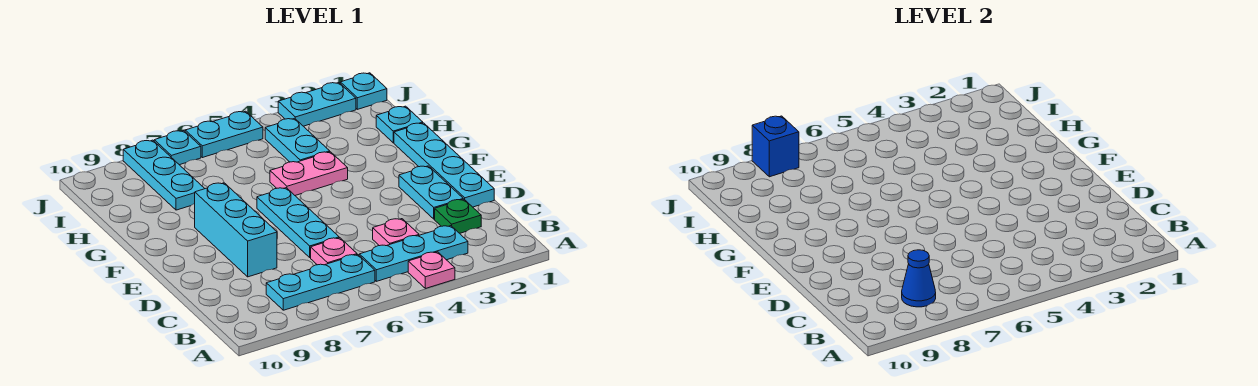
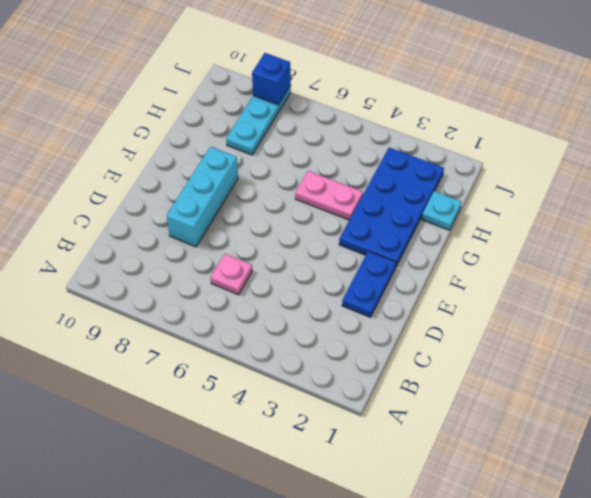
blue plate D2:E2 level 1 -> cyan plate D2:E2 level 1
blue plate F2:I3 level 1 -> none
none -> pink plate A4 level 1
none -> cyan plate B3:B5 level 1
none -> cyan plate B6:B8 level 1

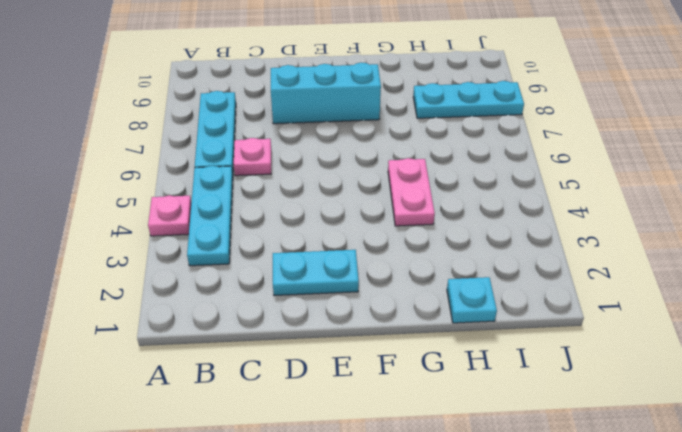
none -> green plate C2 level 1
none -> pink plate C4 level 1
none -> cyan plate D1:G1 level 1

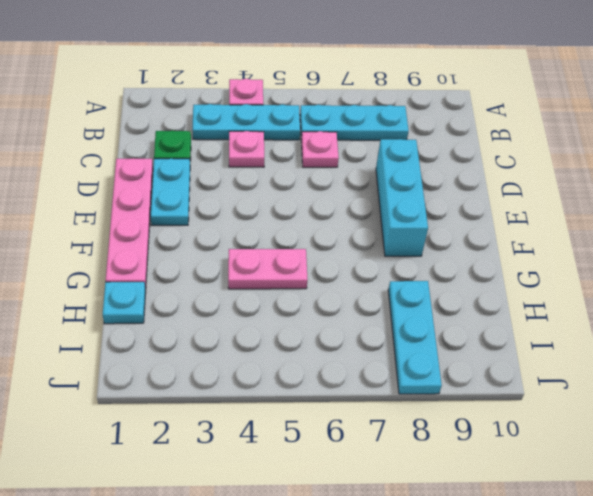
pink plate D1:G1 level 1 -> cyan plate D1:G1 level 1
none -> cyan plate D6:F6 level 1
none -> cyan plate H4:I4 level 1
none -> cyan plate J1 level 1

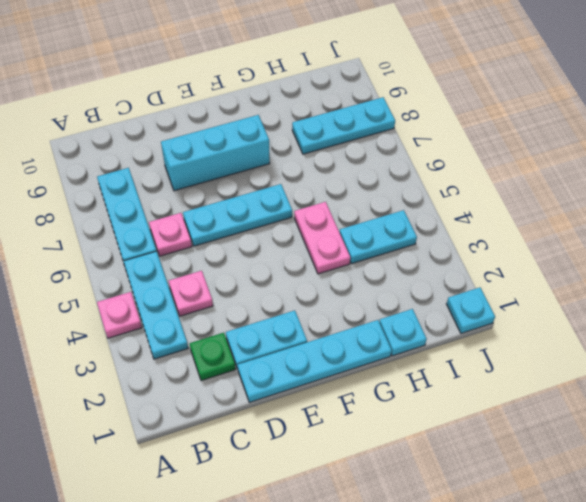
none -> cyan plate J2:J3 level 1
none -> cyan plate J5:J6 level 1
none -> cyan plate J7 level 1

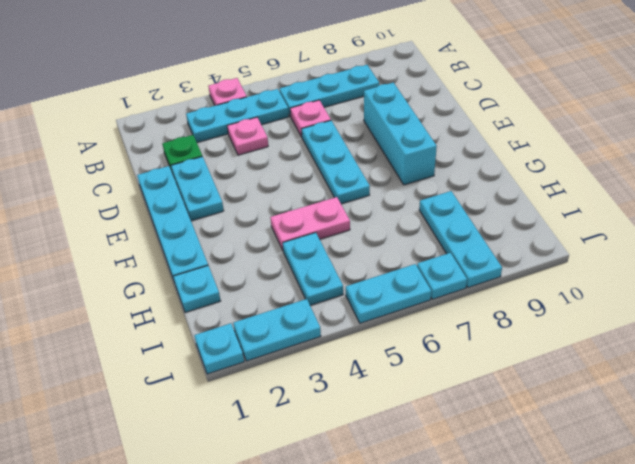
none -> blue cone B8 level 2
none -> blue brick J8 level 2

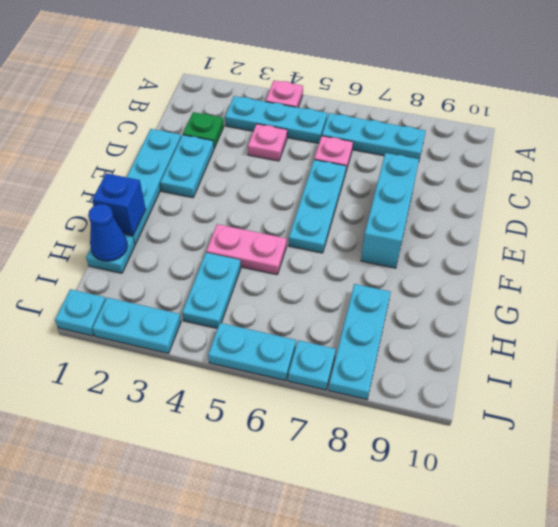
blue brick G1 level 2 -> blue brick J8 level 2
blue cone H1 level 2 -> blue cone B8 level 2

